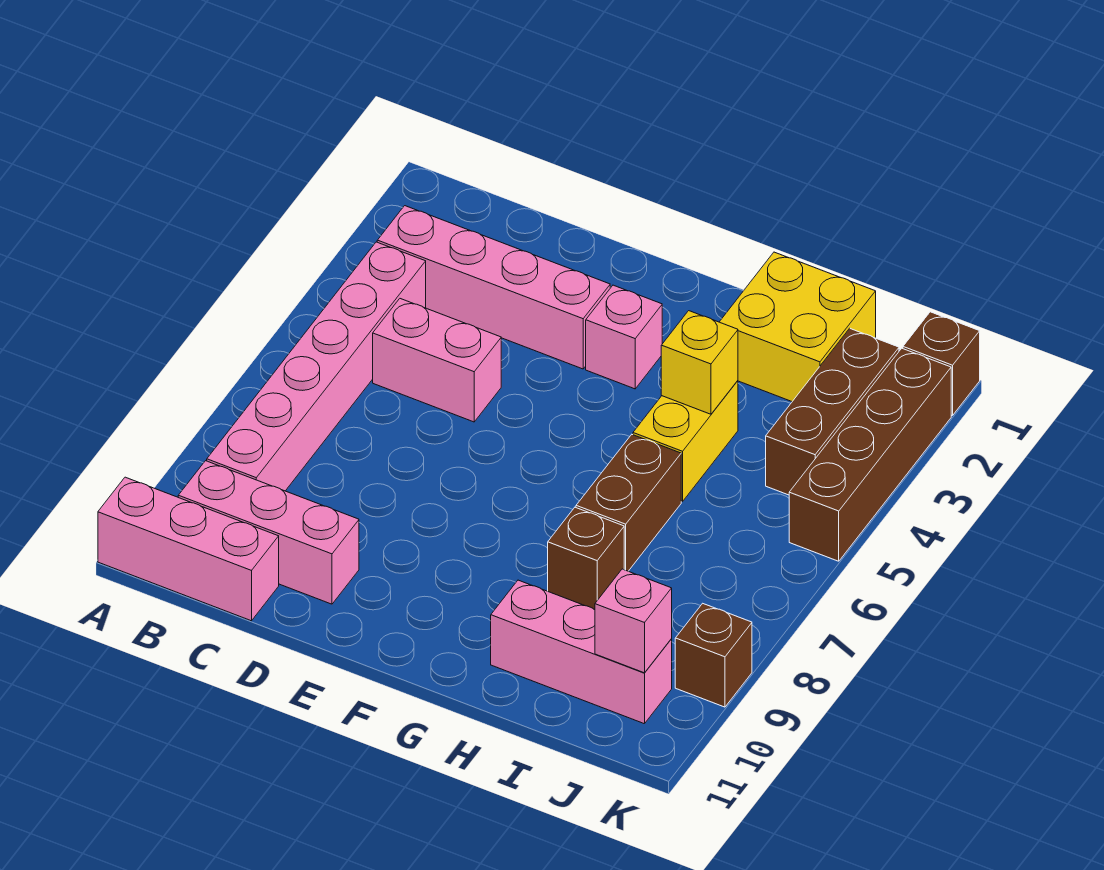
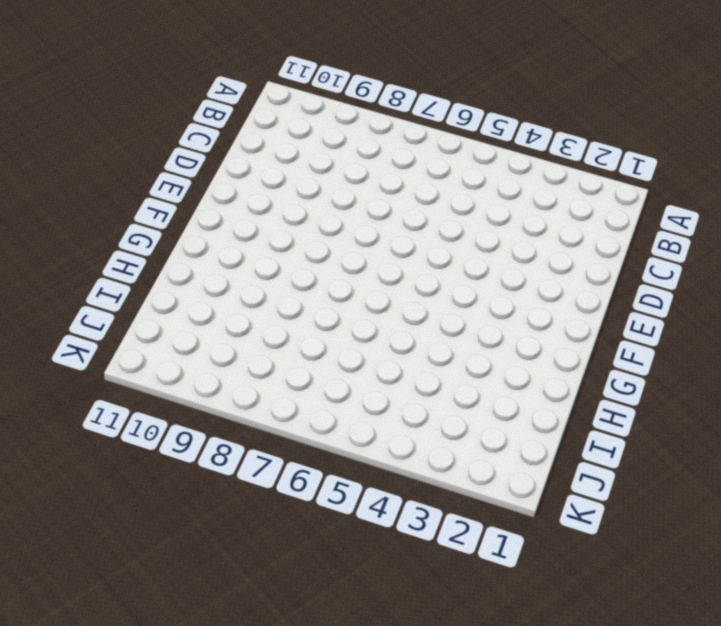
none -> pink brick A11:C11 level 1
none -> pink brick B3:E3 level 1
none -> pink brick B4:B9 level 1

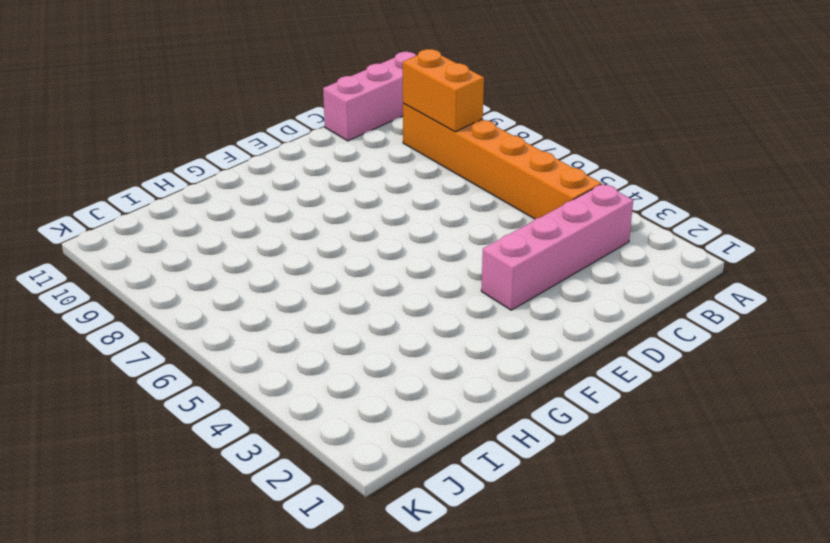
orange brick B4:B9 level 1 -> pink brick B4:B9 level 1
orange brick B8:B9 level 2 -> none
none -> pink brick B10:D10 level 1
none -> pink brick C5:D5 level 1
none -> pink brick F3 level 1

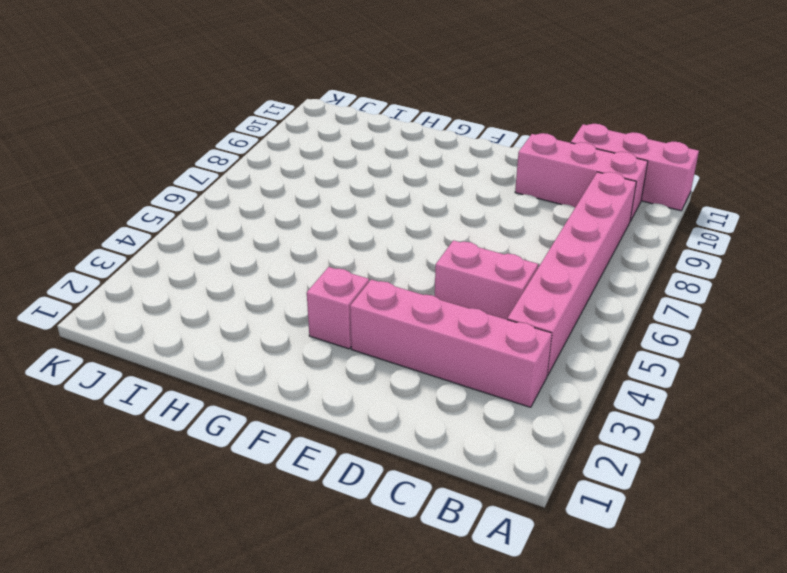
none -> yellow brick H1:I2 level 1
none -> yellow brick H4:H5 level 1
none -> brown brick H6:H7 level 1

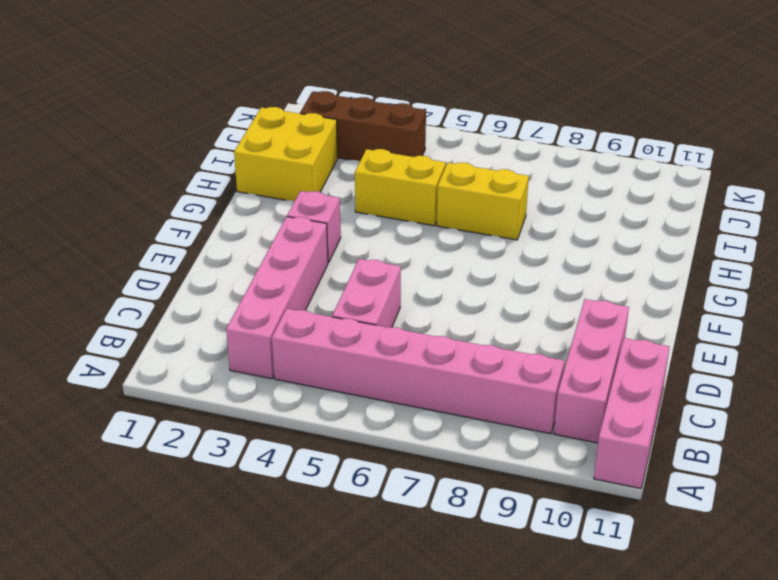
yellow brick H6:H7 level 1 -> brown brick H6:H7 level 1
none -> brown brick H8 level 1
none -> pink brick H10:J10 level 1
none -> brown brick K1 level 1

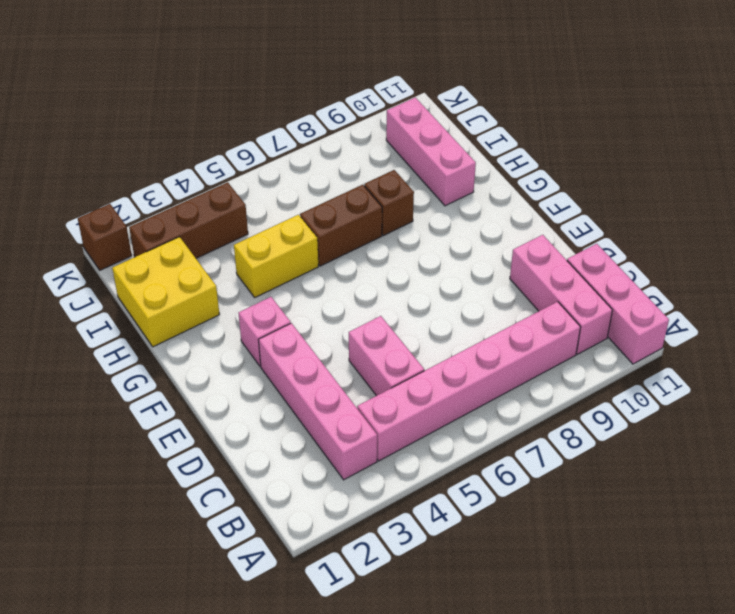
none -> brown brick K2:K5 level 1
none -> brown brick K9 level 1
none -> yellow brick H4 level 2

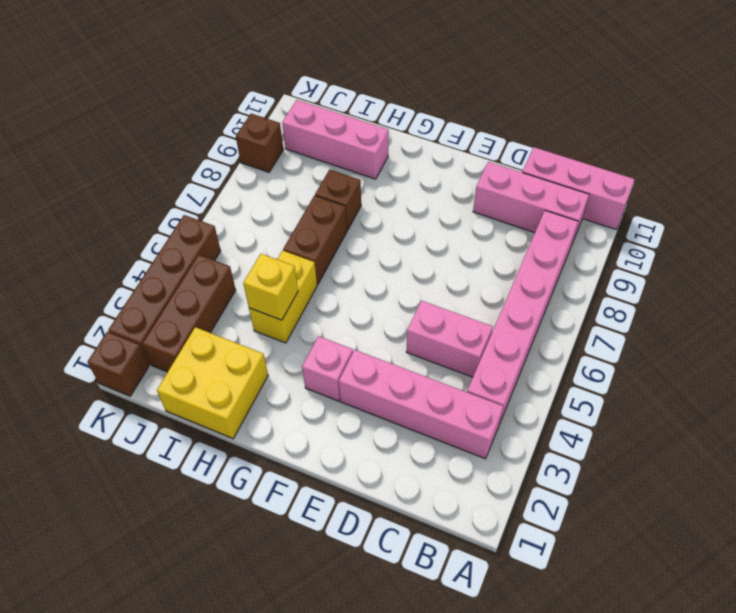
none -> pink brick J10 level 2

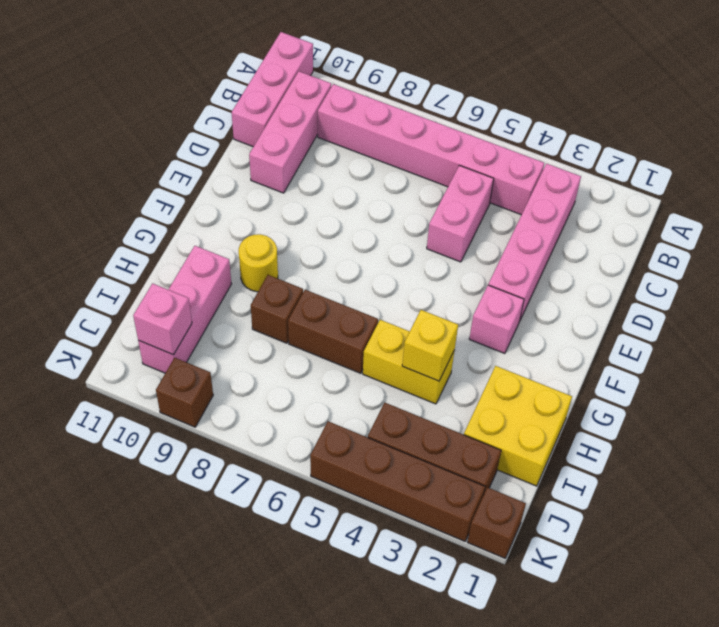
yellow round brick G9 level 1 -> none

